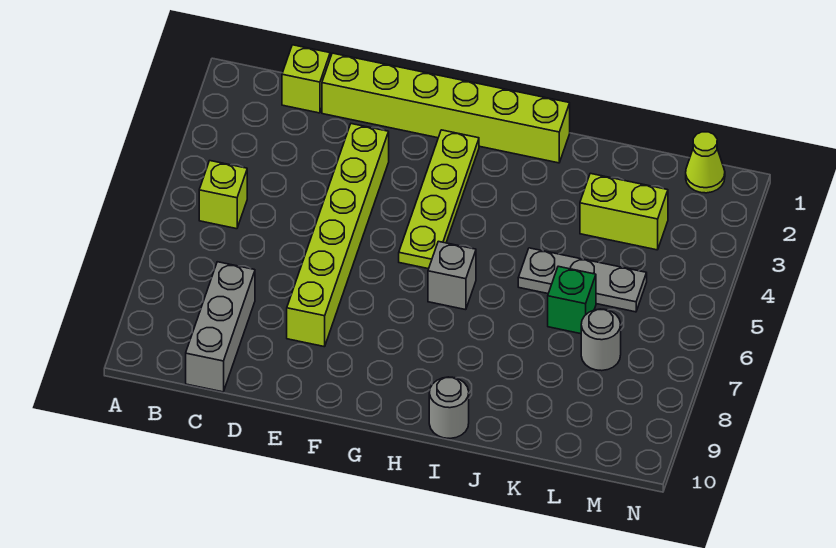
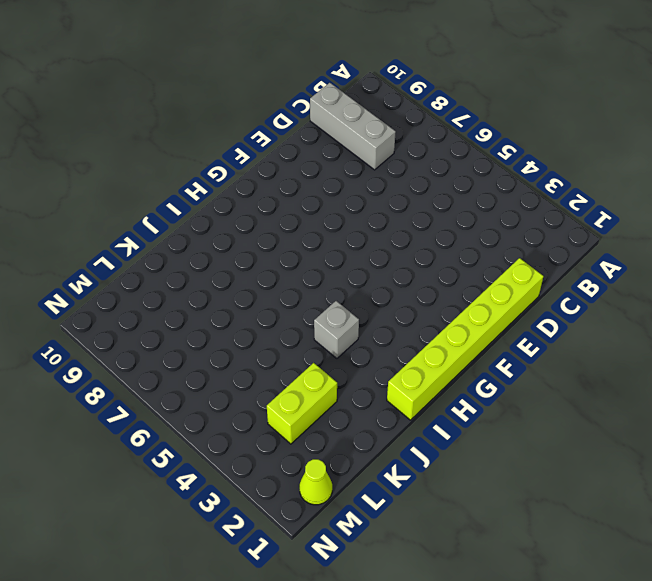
grey brick I4 level 1 -> grey brick H6 level 1
none -> lime brick B5 level 1
none -> lime brick C1 level 1
none -> lime brick E3:E8 level 1

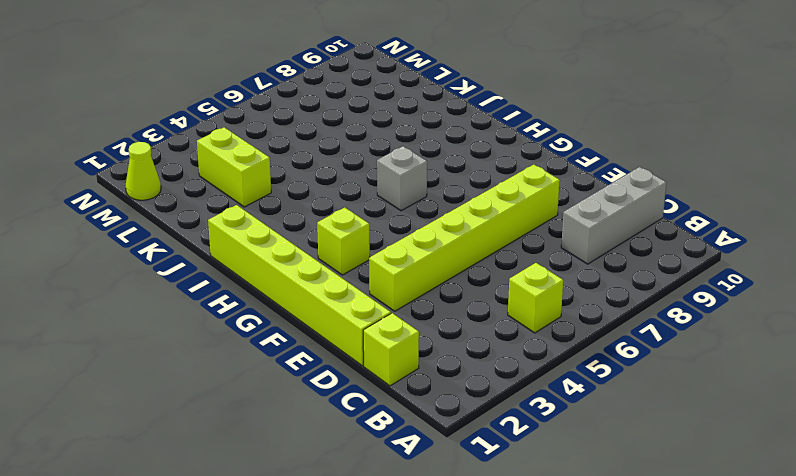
lime brick G3 level 1 -> lime plate G2:G5 level 1
none -> grey round brick I10 level 1
none -> grey plate J5:L5 level 1
none -> green brick K6 level 1

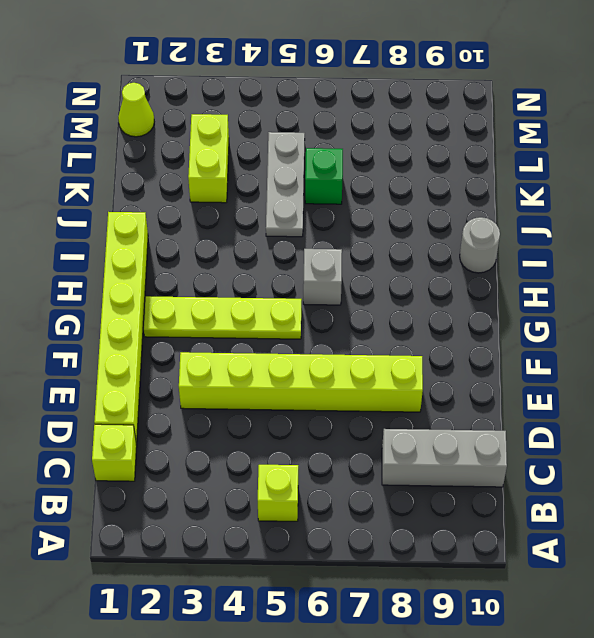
none -> grey round brick L7 level 1

